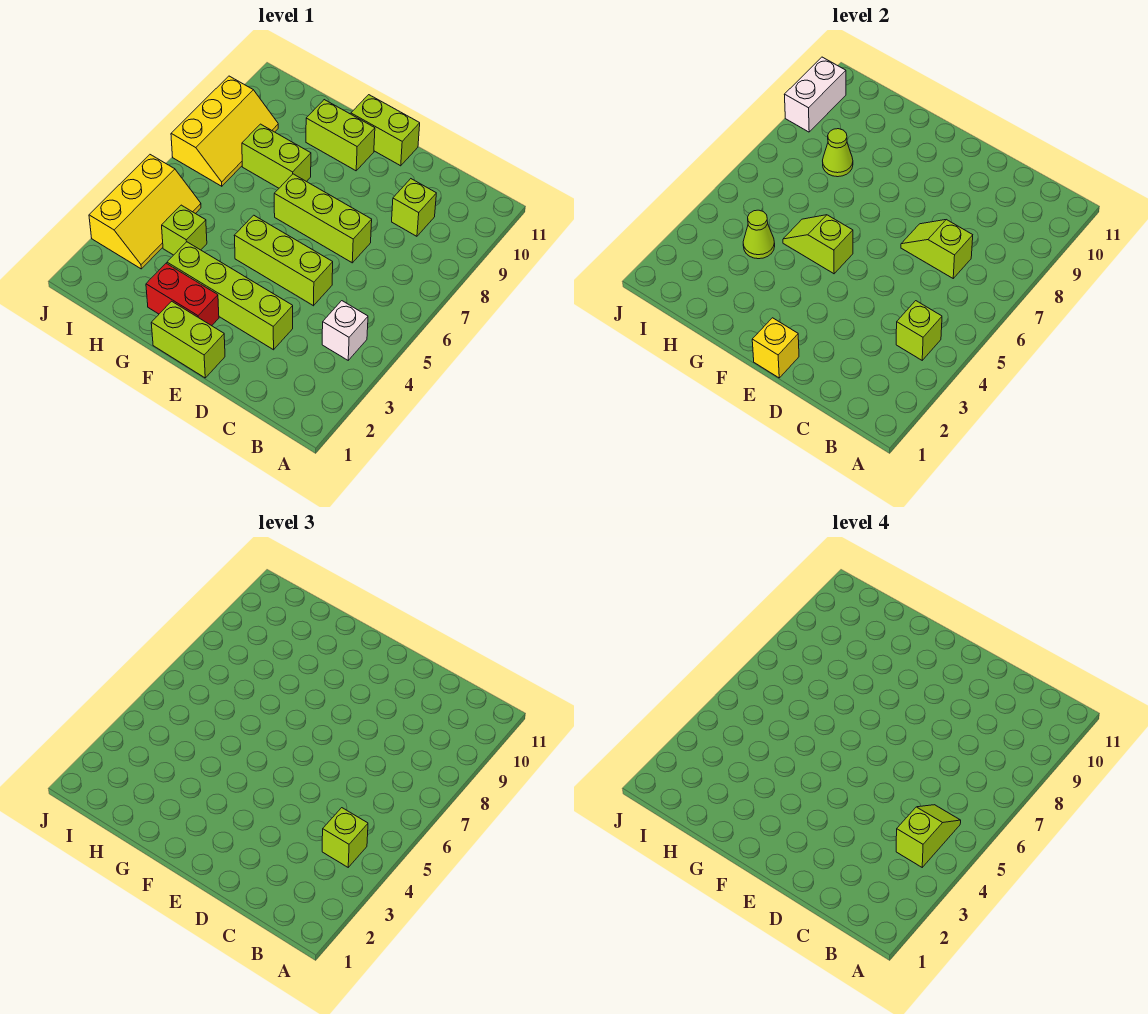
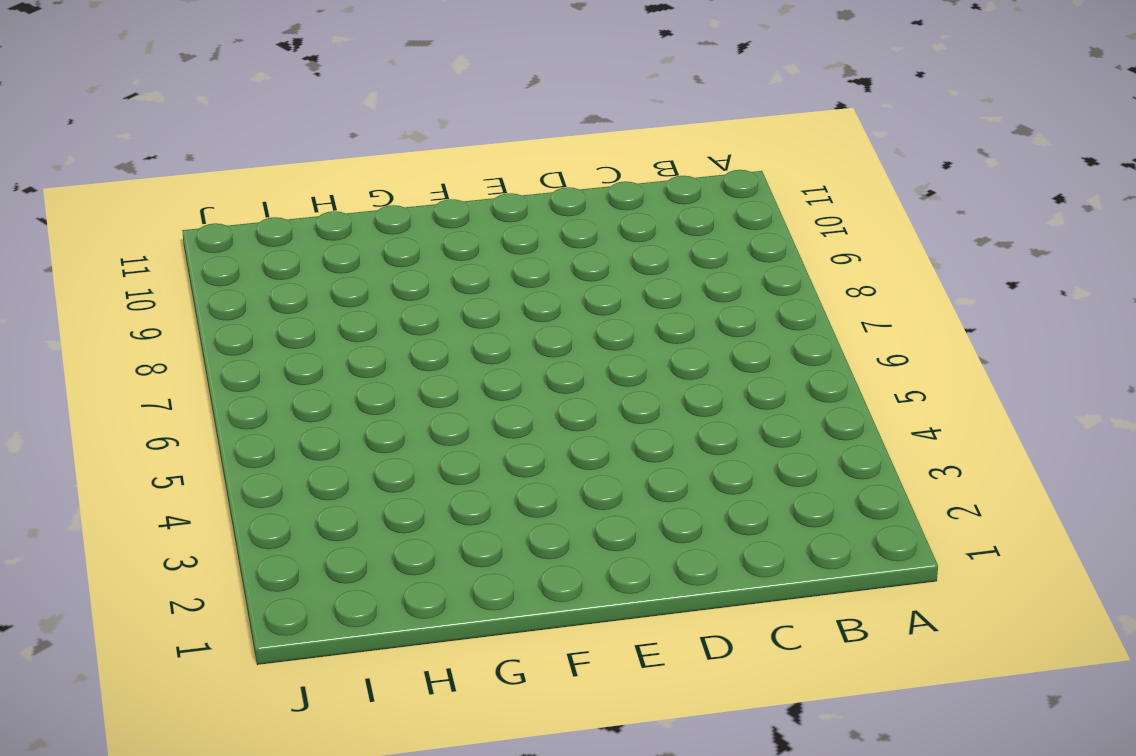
none -> white brick B4 level 1
none -> lime brick C9 level 1
none -> lime brick D3:G3 level 1

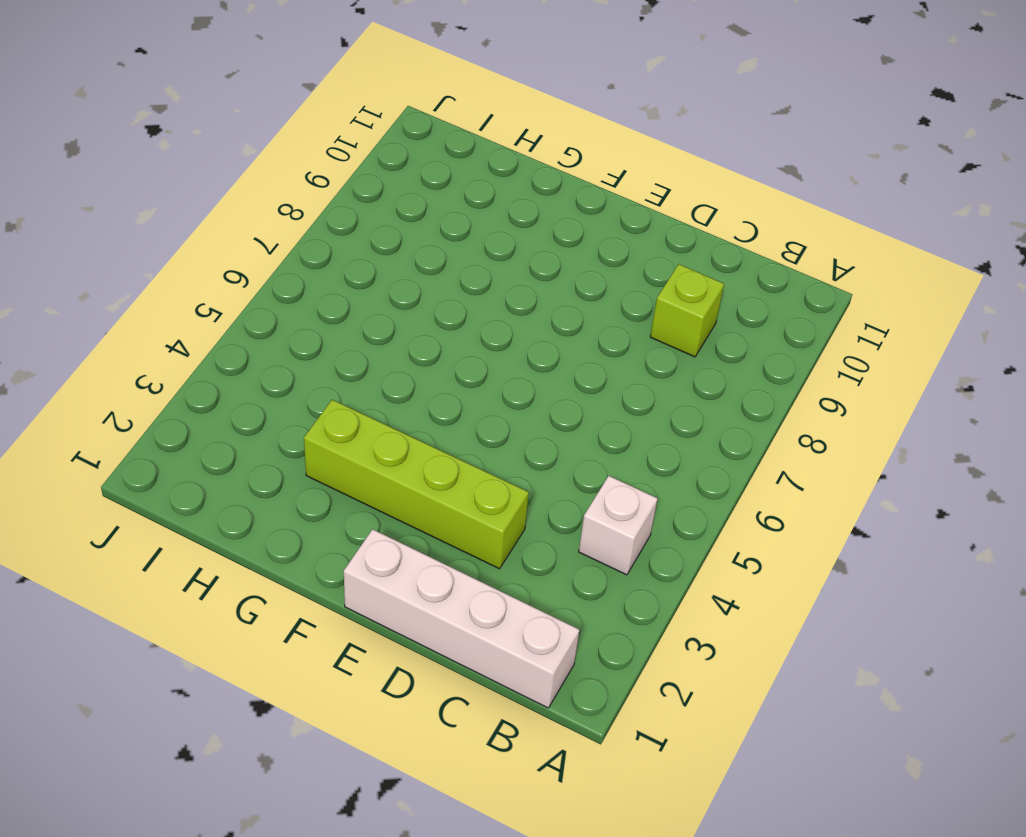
white brick B1:E1 level 1 -> lime brick E1:F1 level 1
none -> lime brick D5:F5 level 1
none -> lime brick D7:F7 level 1
none -> lime brick E11:F11 level 1

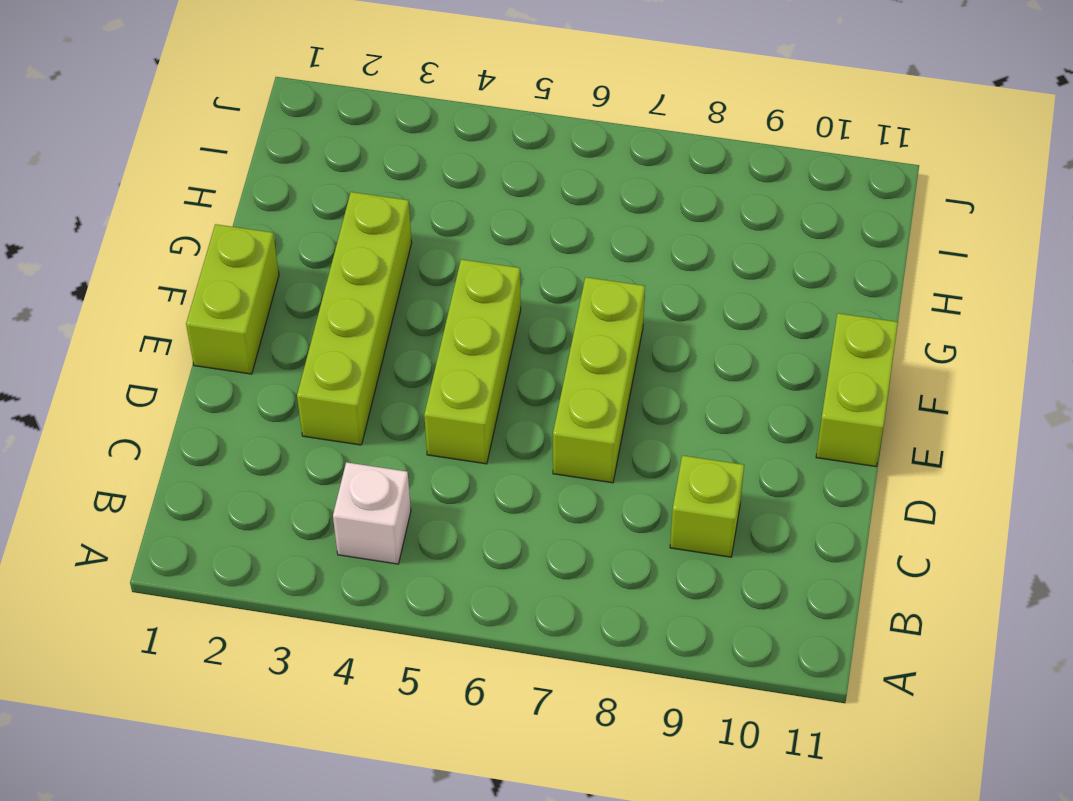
none -> red brick F2:G2 level 1
none -> lime brick F10:G10 level 1
none -> lime brick G8:H8 level 1

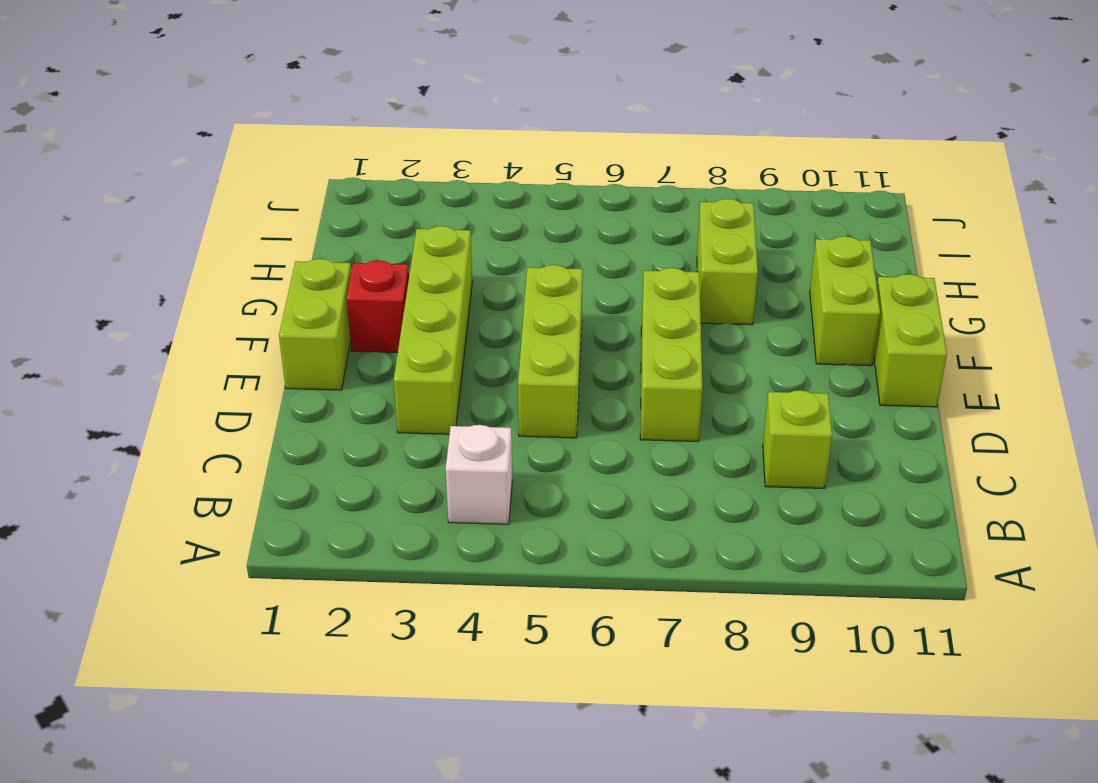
red brick F2 level 1 -> red brick F2:G2 level 1
none -> lime brick H4 level 1
none -> yellow slope I3:J5 level 1 top J
none -> yellow slope I7:J9 level 1 top J

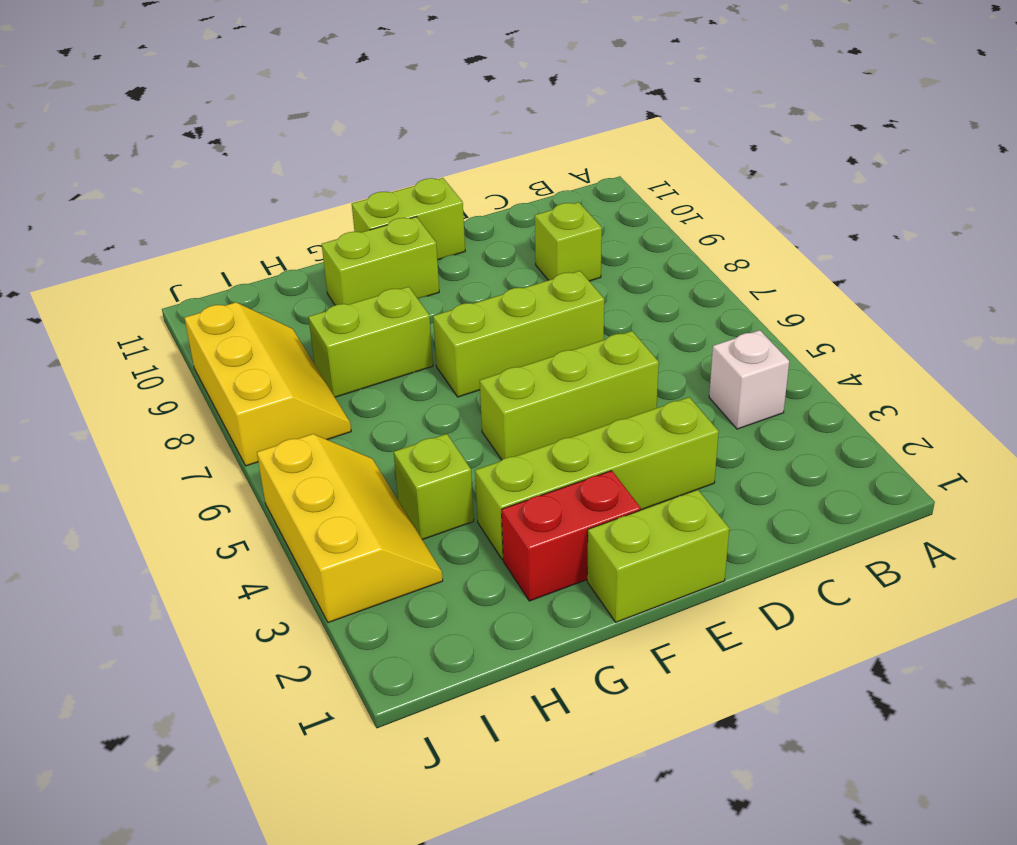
none -> lime brick B4 level 2
none -> lime slope C7:D7 level 2 top C
none -> yellow brick E1 level 2

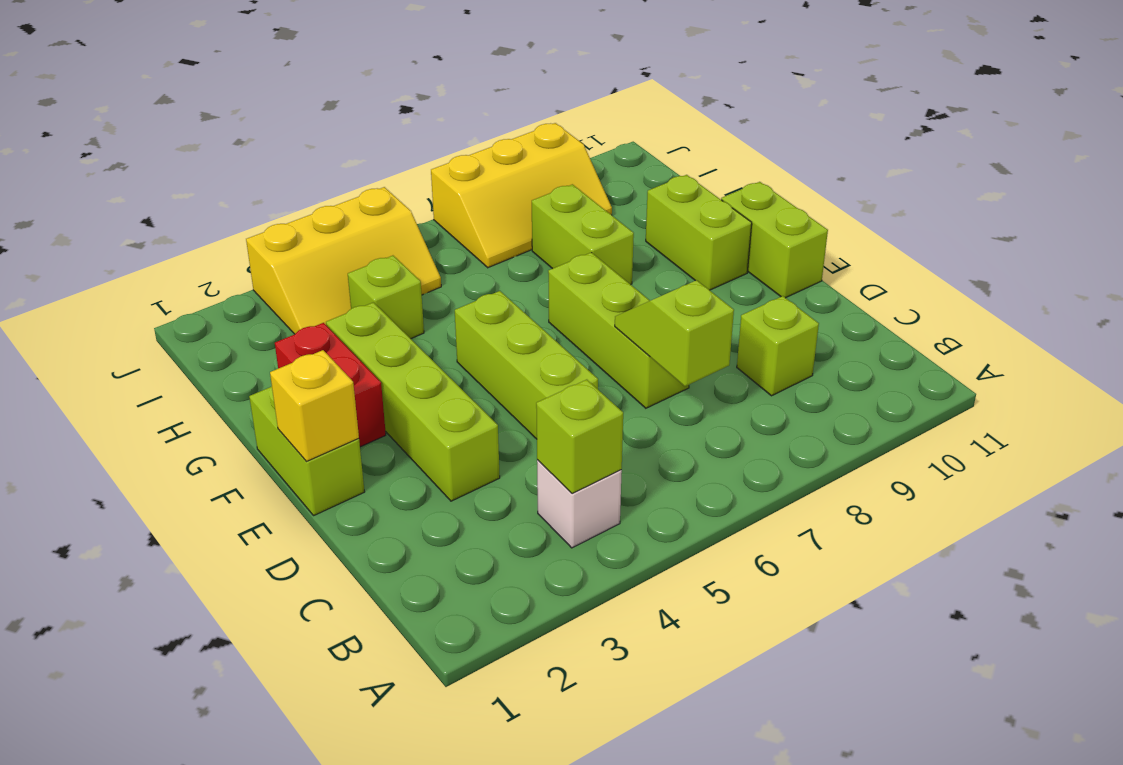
none -> lime slope F5:G5 level 2 top F
none -> lime cone H4 level 2
none -> lime cone H8 level 2

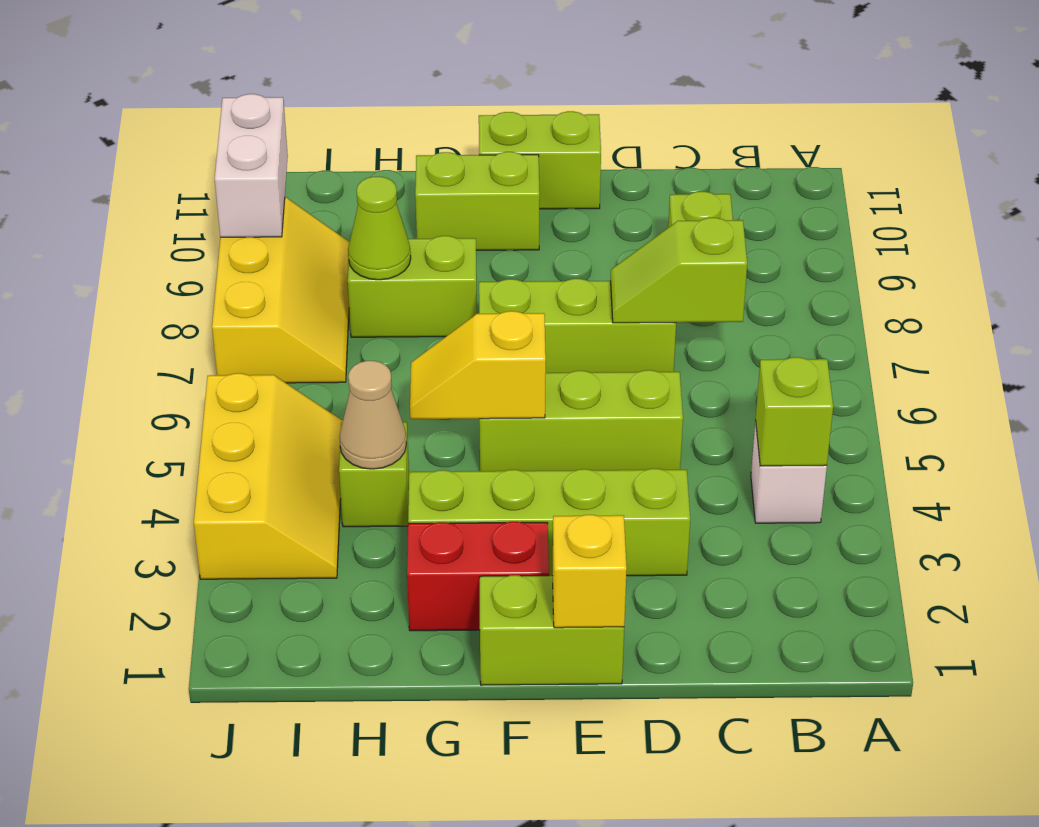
yellow slope F5:G5 level 2 top F -> lime slope F5:G5 level 2 top F
tan cone H4 level 2 -> lime cone H4 level 2
none -> lime brick B4 level 3
none -> lime slope B4:B5 level 4 top 4

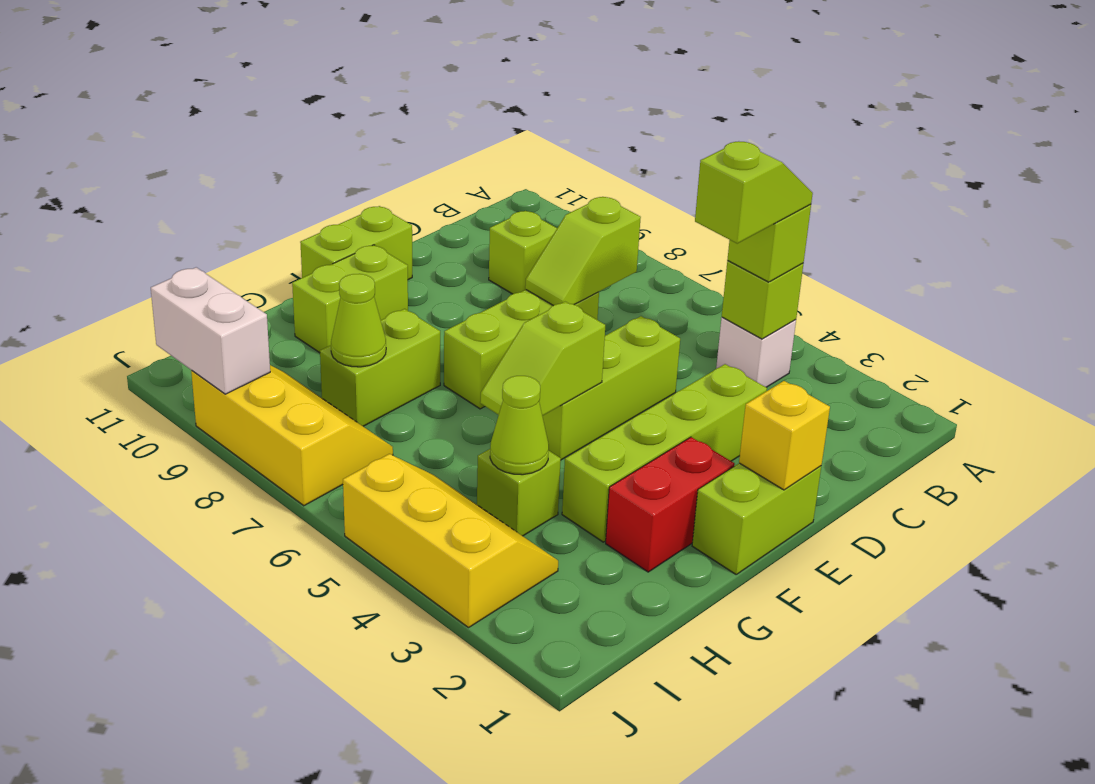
lime slope B4:C4 level 4 top C -> lime slope B4:B5 level 4 top 4

